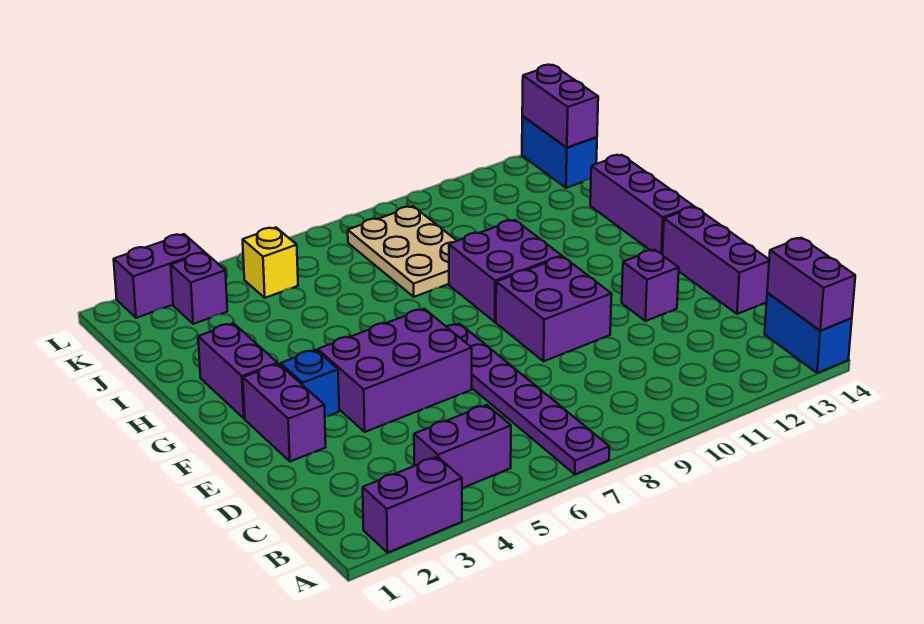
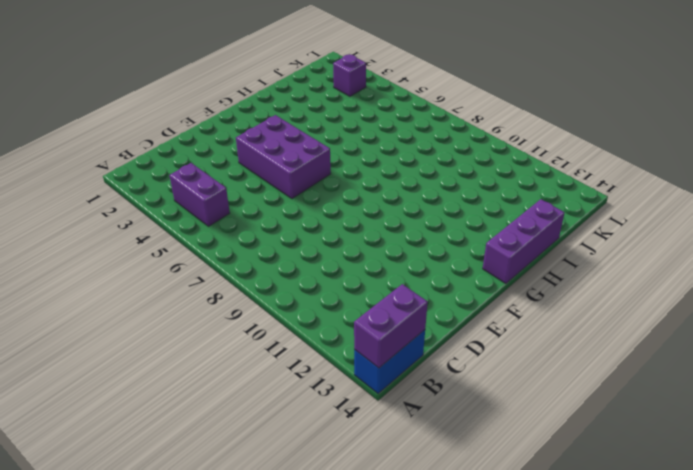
none -> purple brick A2:A3 level 1
none -> purple plate A7:F7 level 1
none -> purple brick D14:F14 level 1

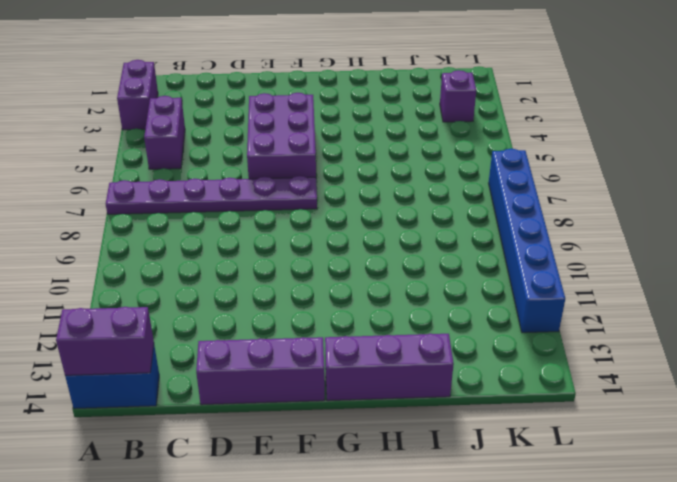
blue brick L7:L12 level 1 -> none
none -> purple brick E2:F2 level 1
none -> purple brick E9:F10 level 1
none -> purple brick E12 level 1

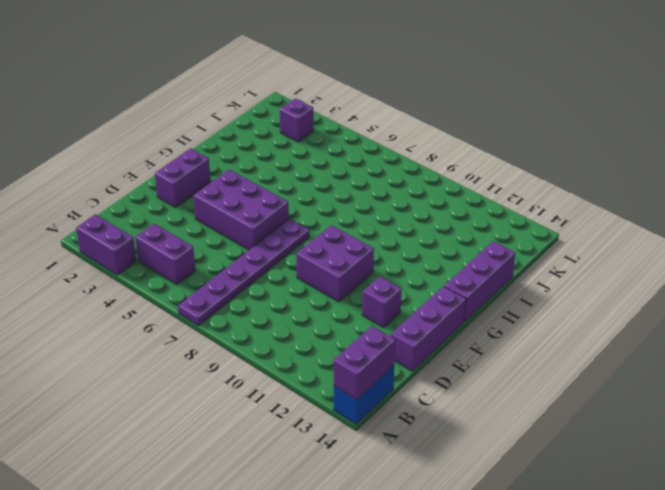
none -> blue brick F3 level 1
none -> purple brick G2:H2 level 1
none -> purple brick G9:H10 level 1

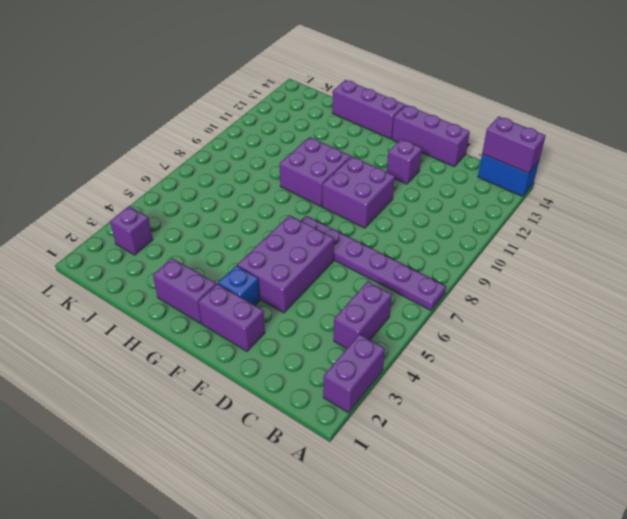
none -> tan plate I8:K9 level 1
none -> yellow brick K5 level 1
none -> blue brick K14:L14 level 1

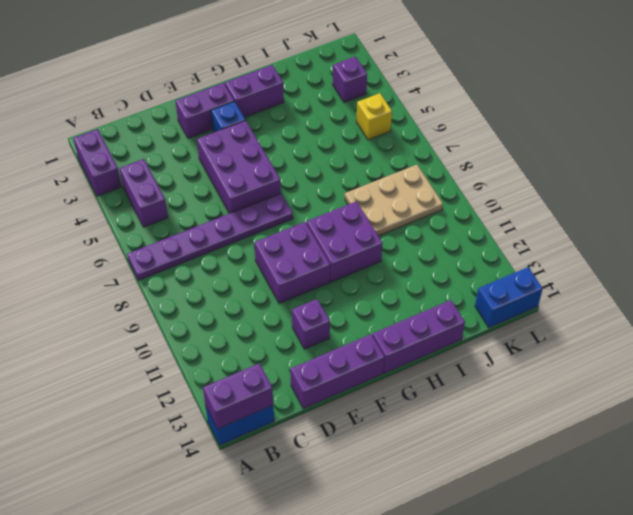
none -> purple brick L2:L3 level 1
none -> purple brick K14:L14 level 2

